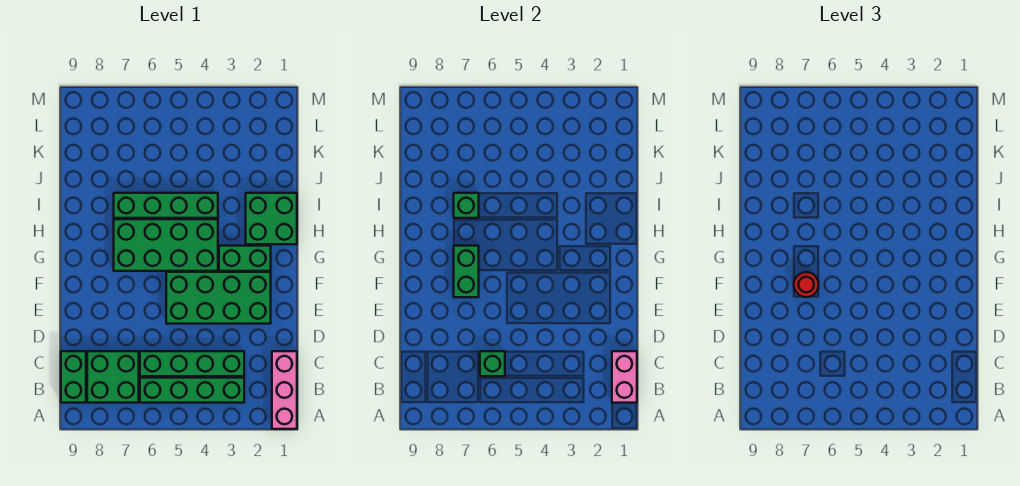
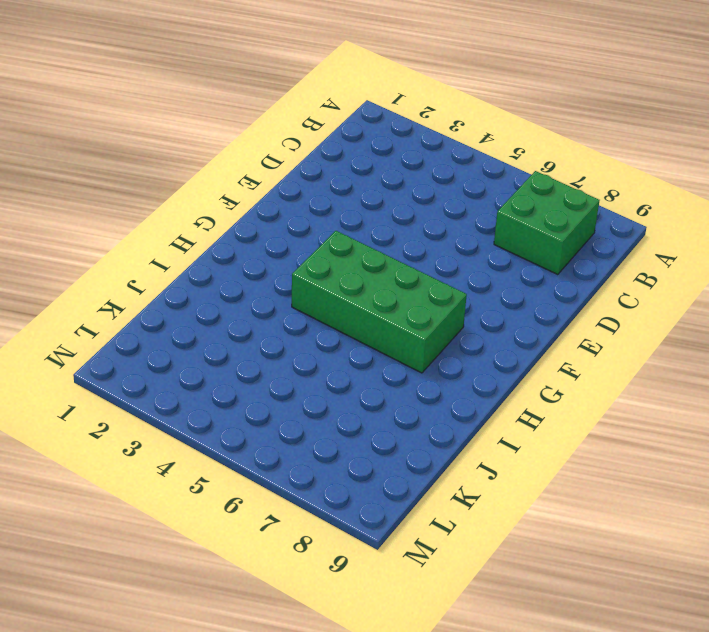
none -> pink brick A1:C1 level 1
none -> green brick B3:B6 level 1
none -> green brick B9:C9 level 1

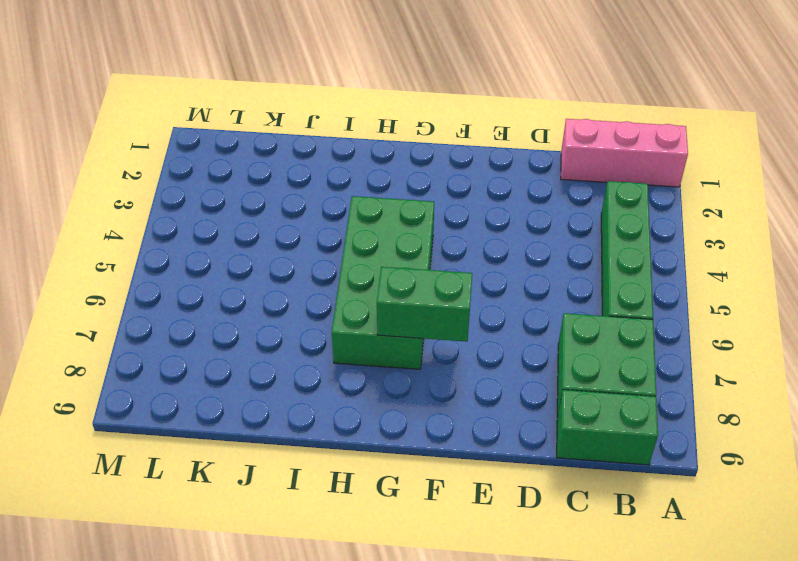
none -> green brick C3:C6 level 1
none -> green brick E2:F5 level 1
none -> green brick G2:G3 level 1

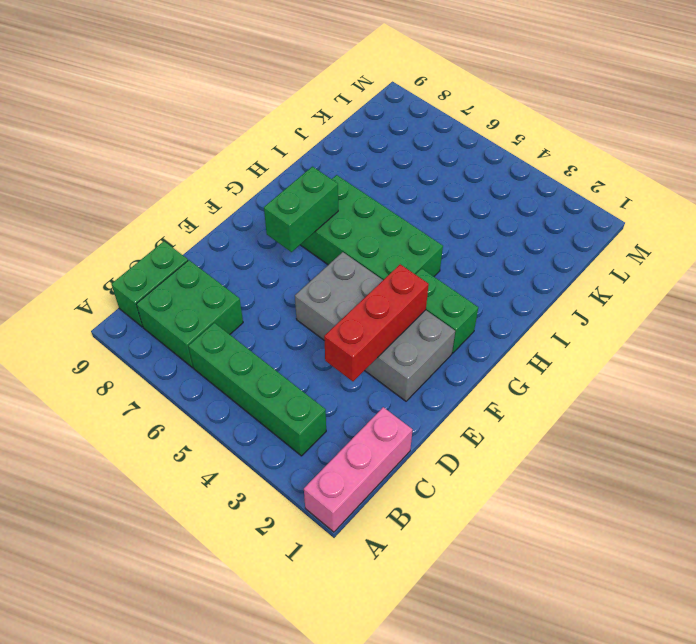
red brick D3:F3 level 2 -> none
grey brick E2:F5 level 1 -> green brick E2:F5 level 1
none -> green brick C3:C6 level 1
none -> green brick H1:I2 level 1
none -> green brick I4:I7 level 1

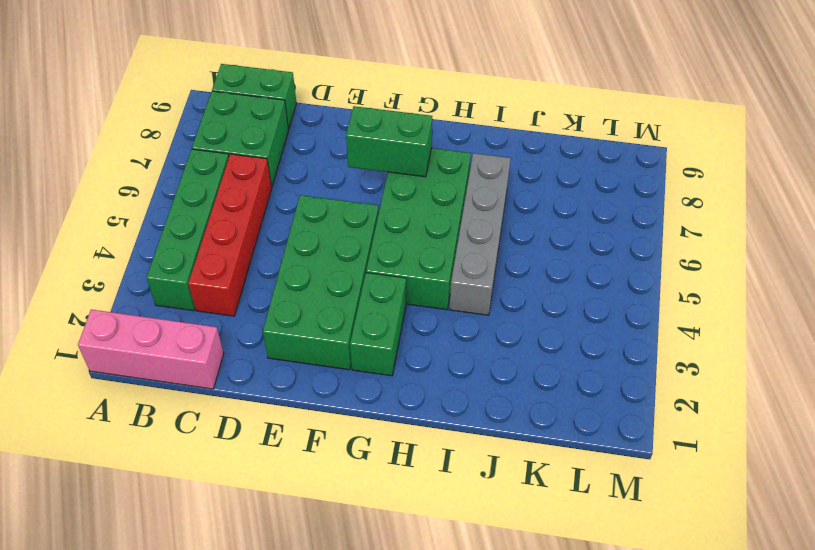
red brick C3:C6 level 1 -> green brick C3:C6 level 1
grey brick I4:I7 level 1 -> green brick I4:I7 level 1
none -> green brick H1:I2 level 1
none -> pink brick B1:C1 level 2
none -> green brick C6 level 2

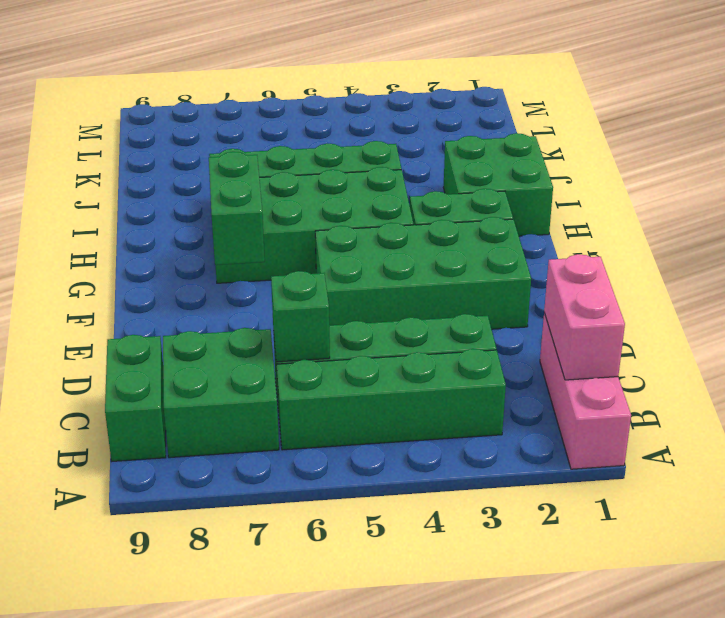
none -> green brick I7 level 2
none -> red round brick F7 level 3

